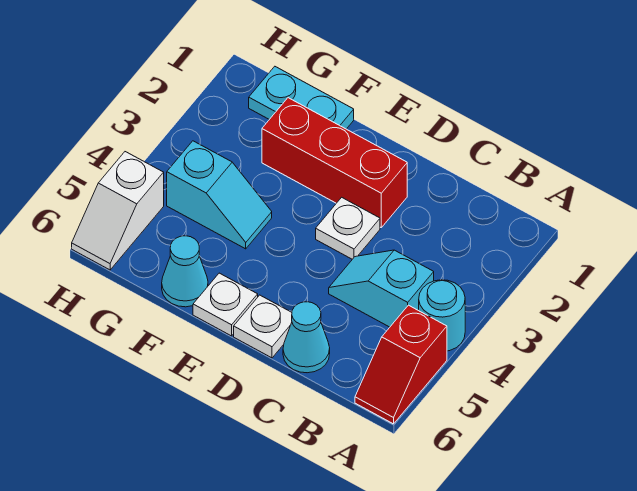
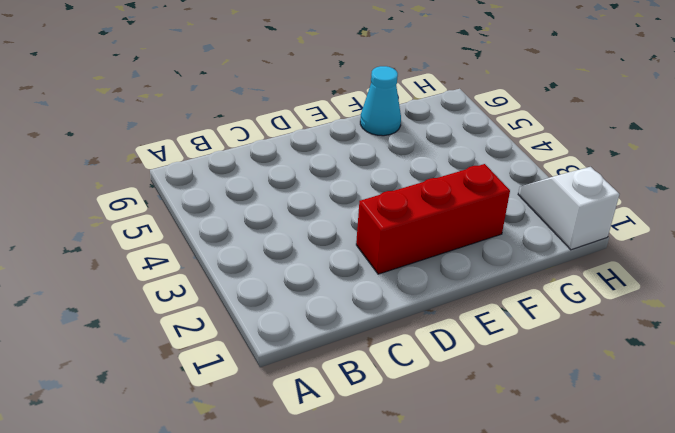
white slope H1:H2 level 1 top 1 -> white slope H5:H6 level 1 top 5
none -> cyan round brick A4 level 1
none -> red slope A5:A6 level 1 top 5
none -> cyan slope B4:C4 level 1 top B

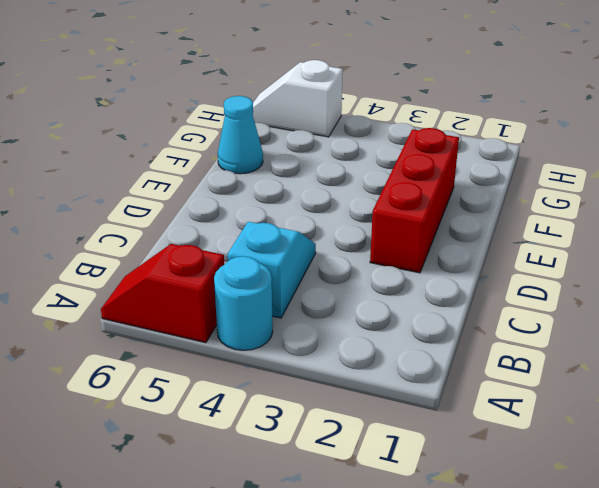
none -> cyan cone C6 level 1
none -> white plate D3 level 1
none -> white plate D6 level 1

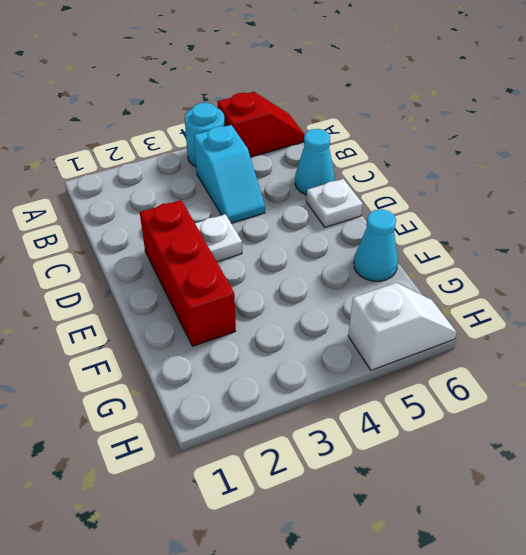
none -> white plate E6 level 1
none -> cyan plate F1:G1 level 1
none -> cyan slope F4:G4 level 1 top G

